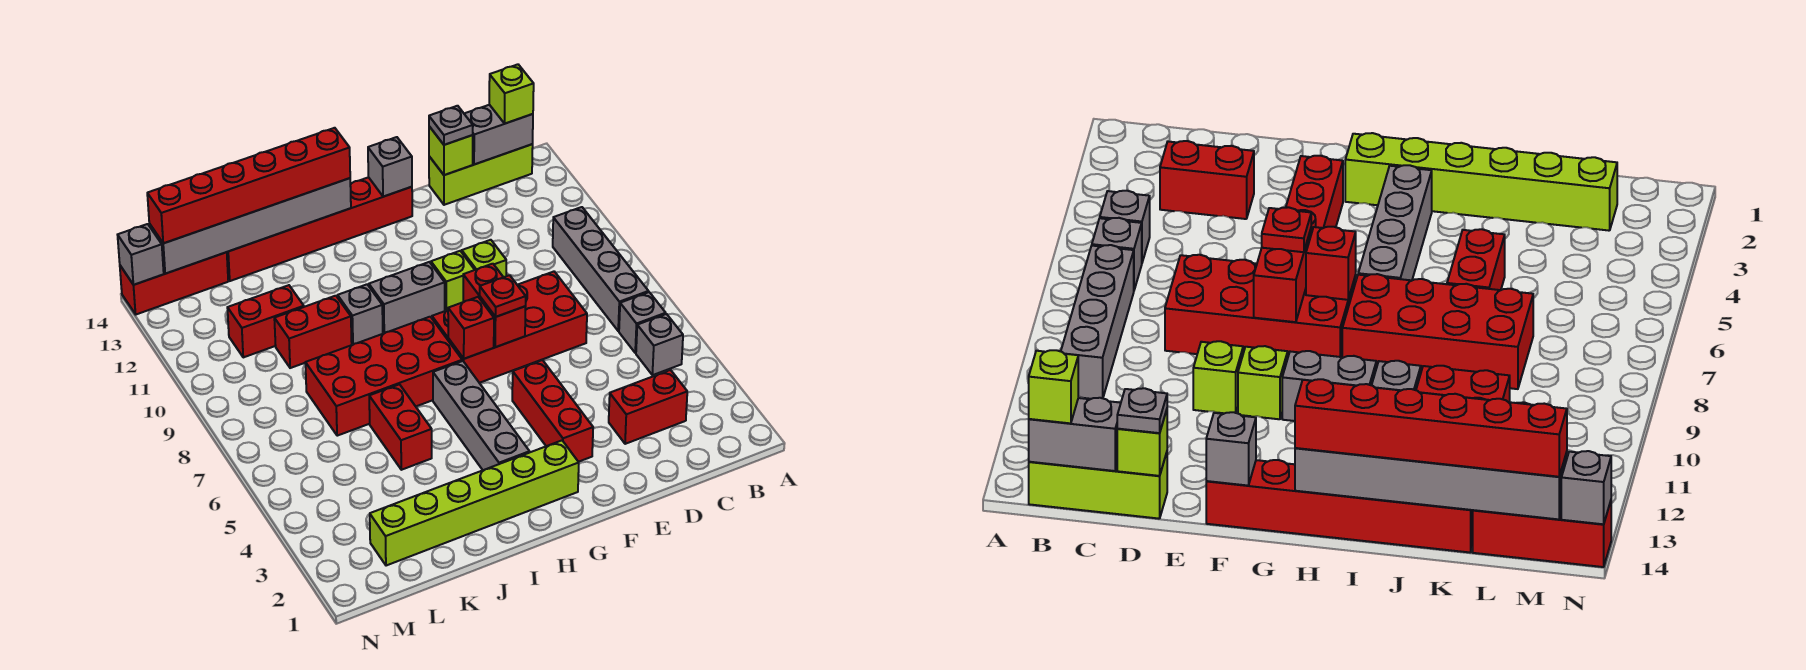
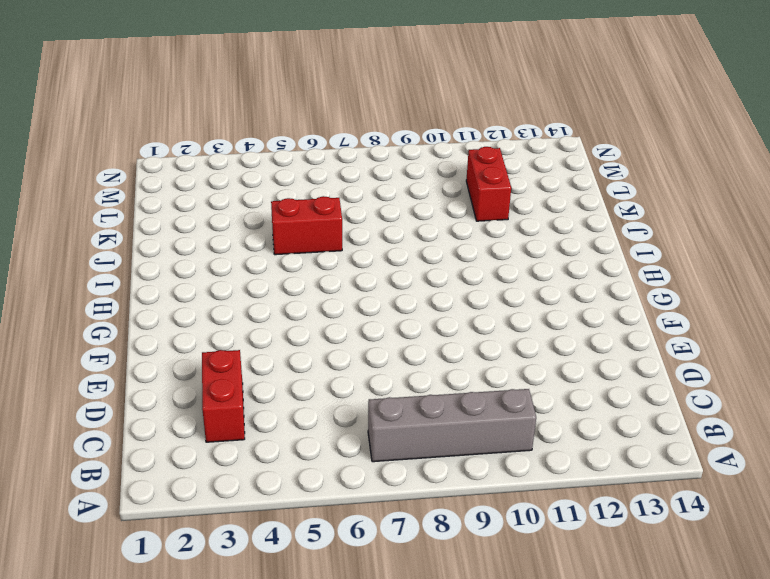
none -> grey brick B5 level 1
none -> grey brick B6 level 1
none -> lime brick B14:D14 level 1
none -> red brick D7:G8 level 1

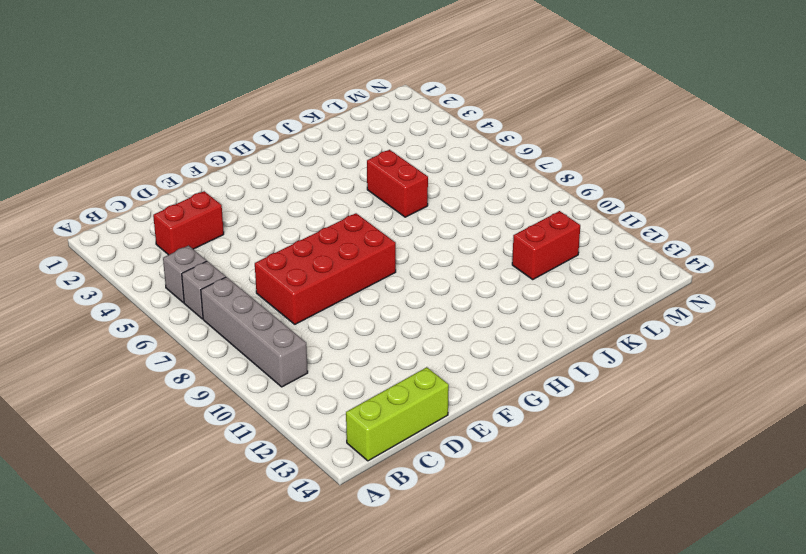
none -> lime brick E10 level 1
none -> red brick F3:F5 level 1
none -> lime brick F10 level 1
none -> red brick F14:K14 level 1

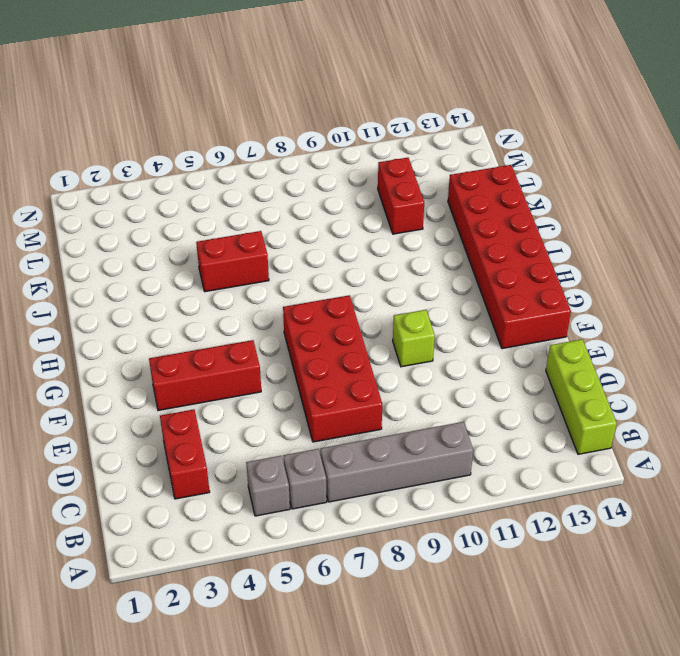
red brick F13:K14 level 1 -> red brick F14:K14 level 1
none -> lime brick E10 level 1
none -> lime brick G2:L2 level 1
none -> grey brick G10:H10 level 1
none -> grey brick H3:H6 level 1

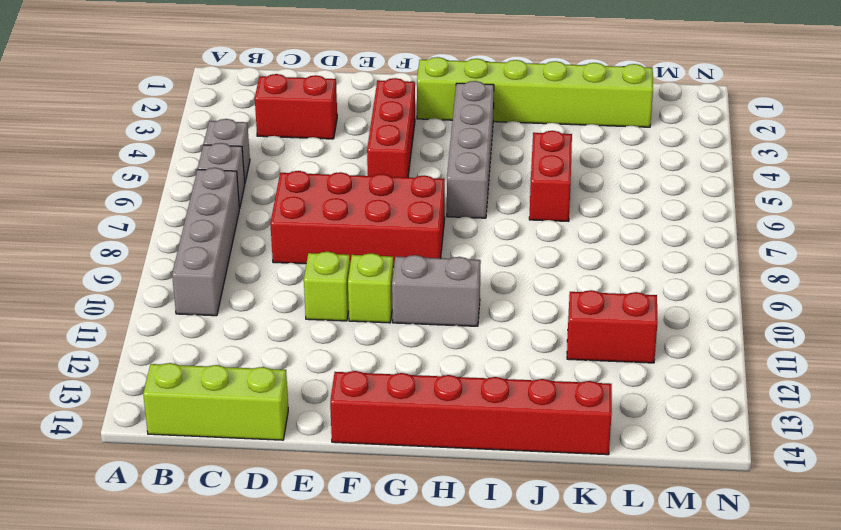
none -> red brick H7:K8 level 1
none -> grey brick I10 level 1
none -> red brick J10:K10 level 1
none -> red brick L14:N14 level 1

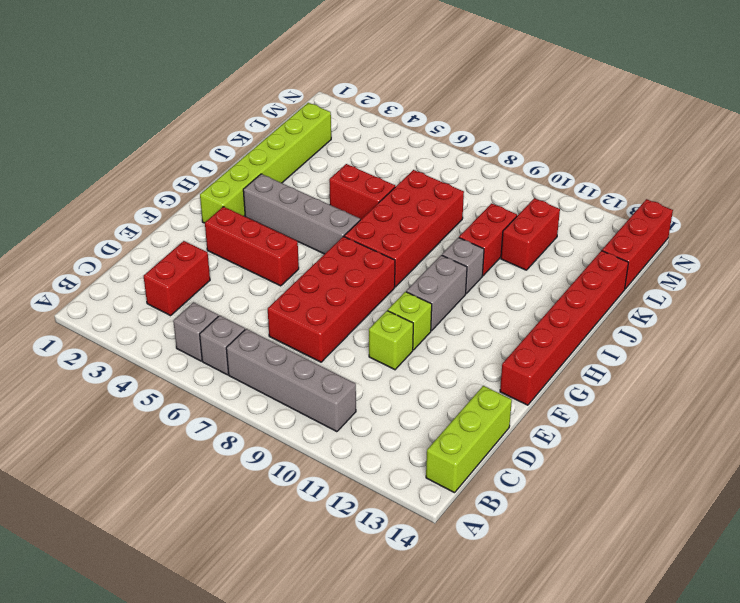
none -> grey brick B14:C14 level 2
none -> lime brick D14 level 2
none -> red brick F7:F8 level 2
none -> grey brick F14 level 2

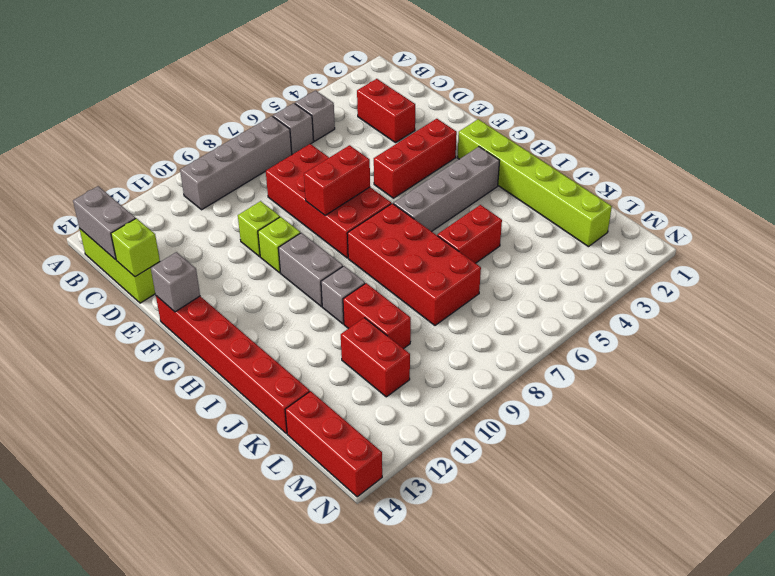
none -> red brick G7 level 2
none -> grey brick H14:M14 level 2
none -> grey brick N14 level 2
none -> lime brick B14 level 3

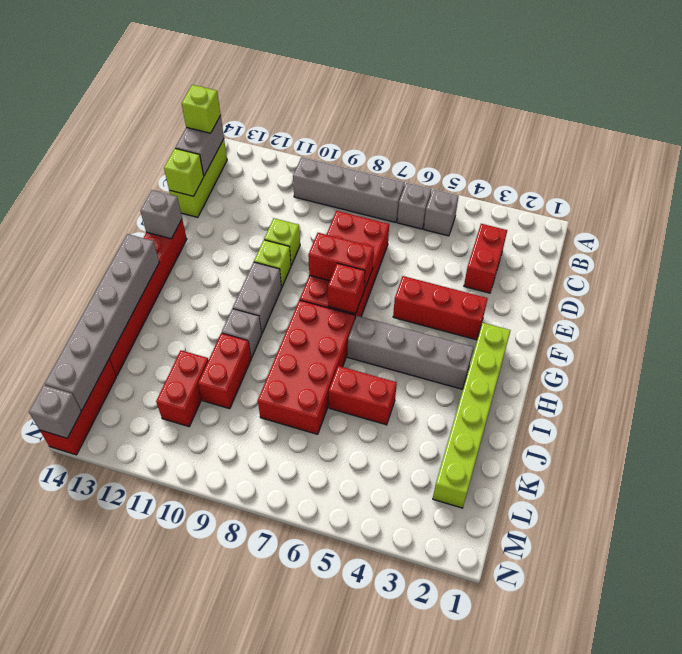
none -> grey plate D14 level 3
none -> red plate F7 level 3
none -> red brick H14:M14 level 3

